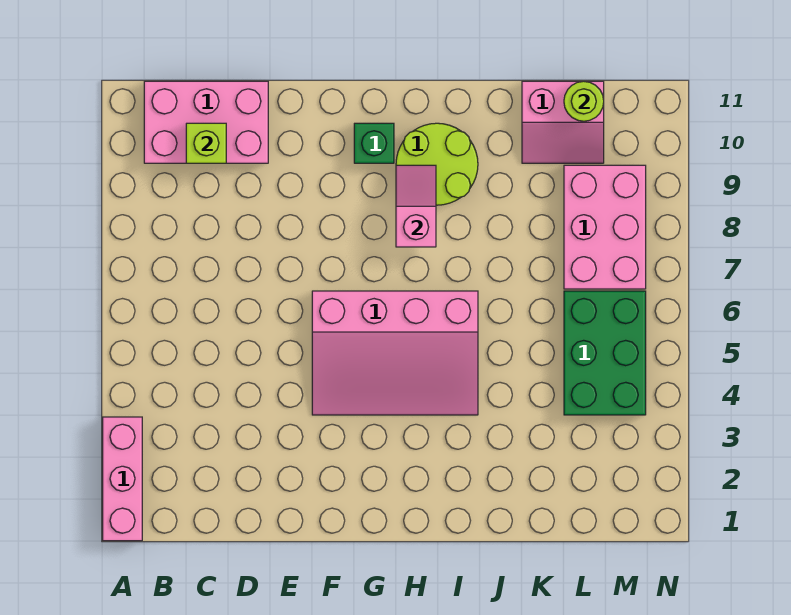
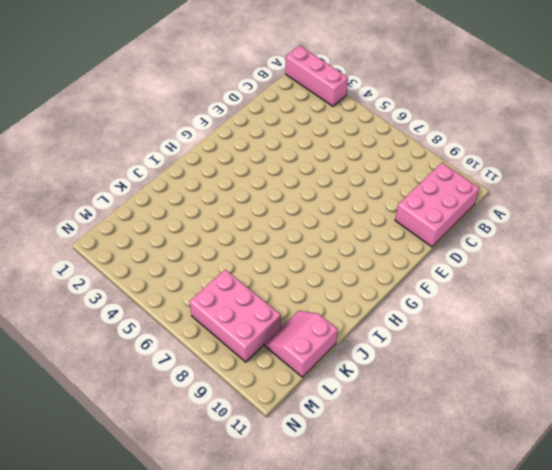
none -> pink slope F4:I6 level 1 top 6
none -> green brick G10 level 1

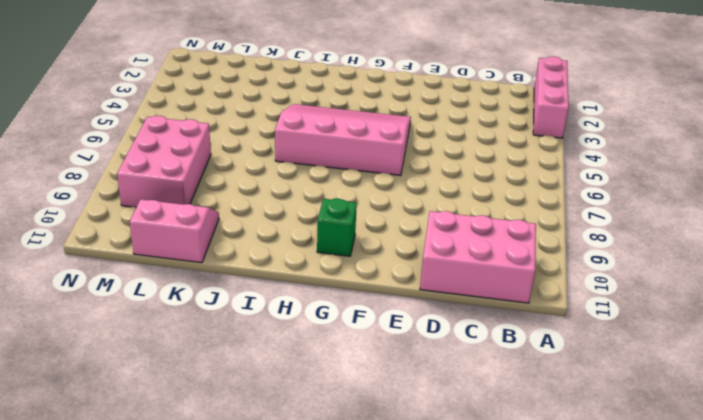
none -> lime round brick H9:I10 level 1
none -> green brick L4:M6 level 1

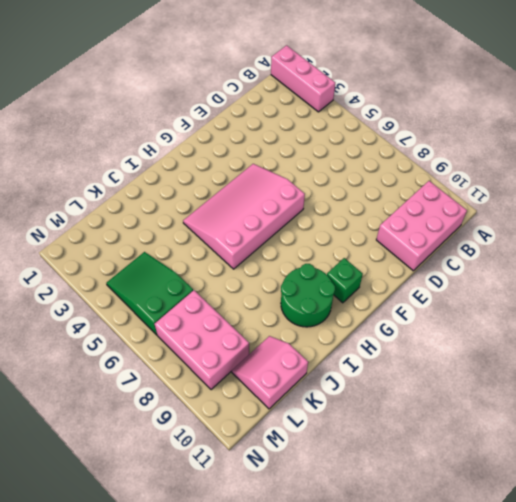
green round brick H9:I10 level 1 -> lime round brick H9:I10 level 1
green slope L4:M6 level 1 top 6 -> green brick L4:M6 level 1
none -> lime brick C10 level 2
none -> pink slope H8:H9 level 2 top 8

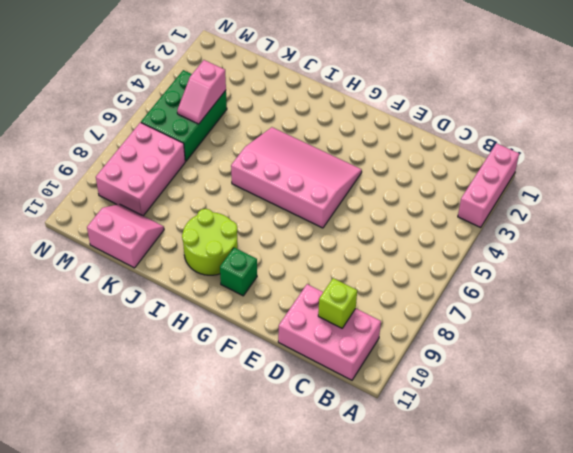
pink slope L4:L5 level 2 top 4 -> pink slope H8:H9 level 2 top 8
none -> lime round brick L11 level 2

